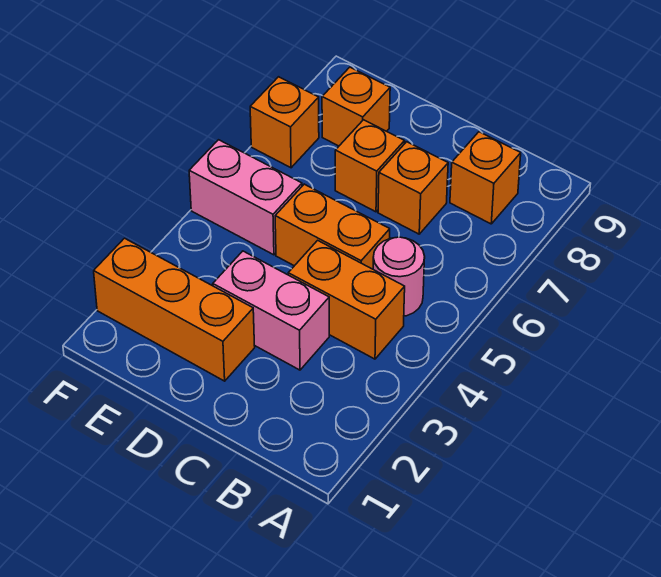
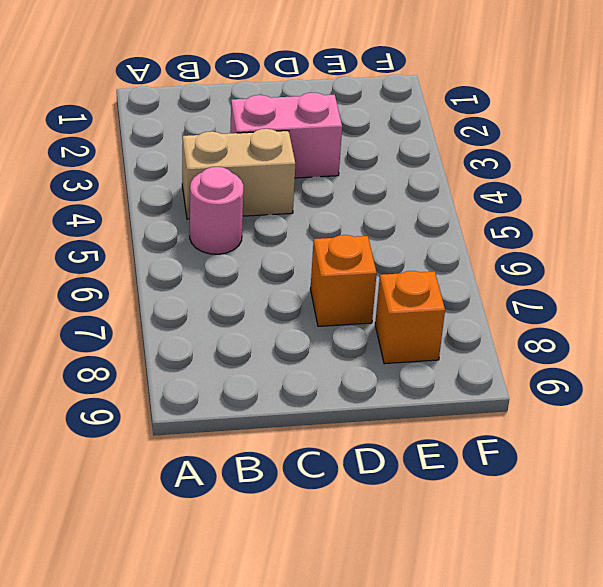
tan brick B4:C4 level 1 -> orange brick B4:C4 level 1
none -> orange brick B8 level 1
none -> orange brick C5:D5 level 1

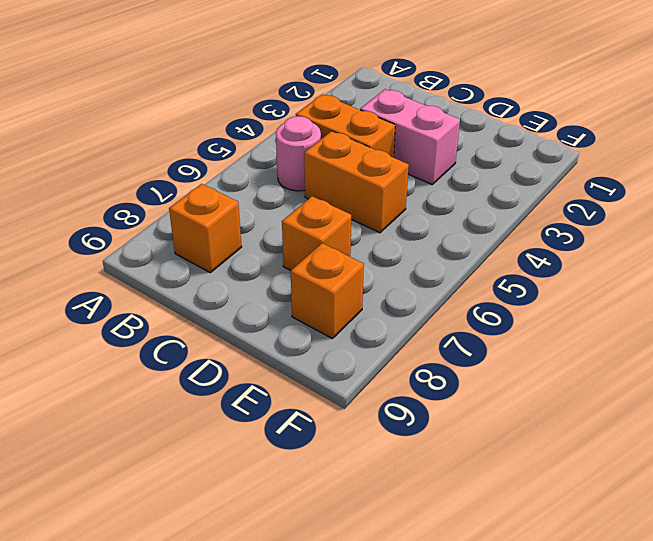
none -> orange brick C7 level 1
none -> orange brick D2:F2 level 1

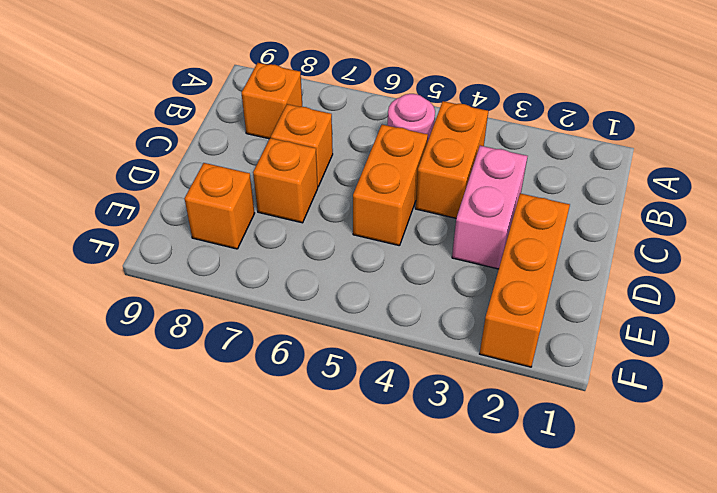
none -> pink brick E5:F5 level 1
none -> orange brick F7 level 1

